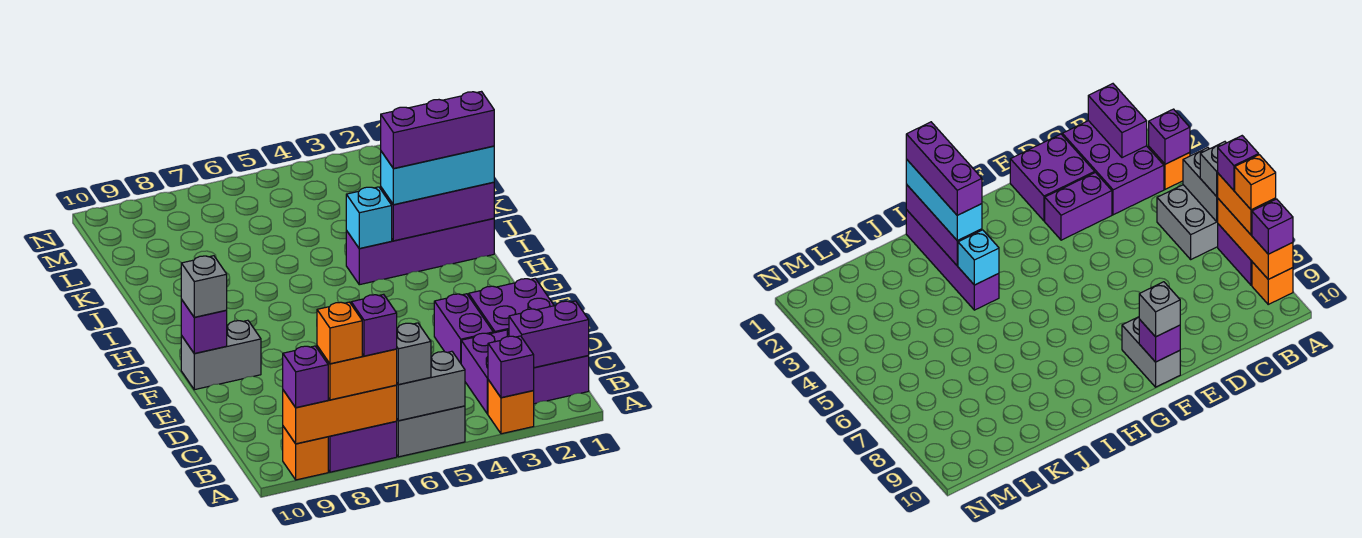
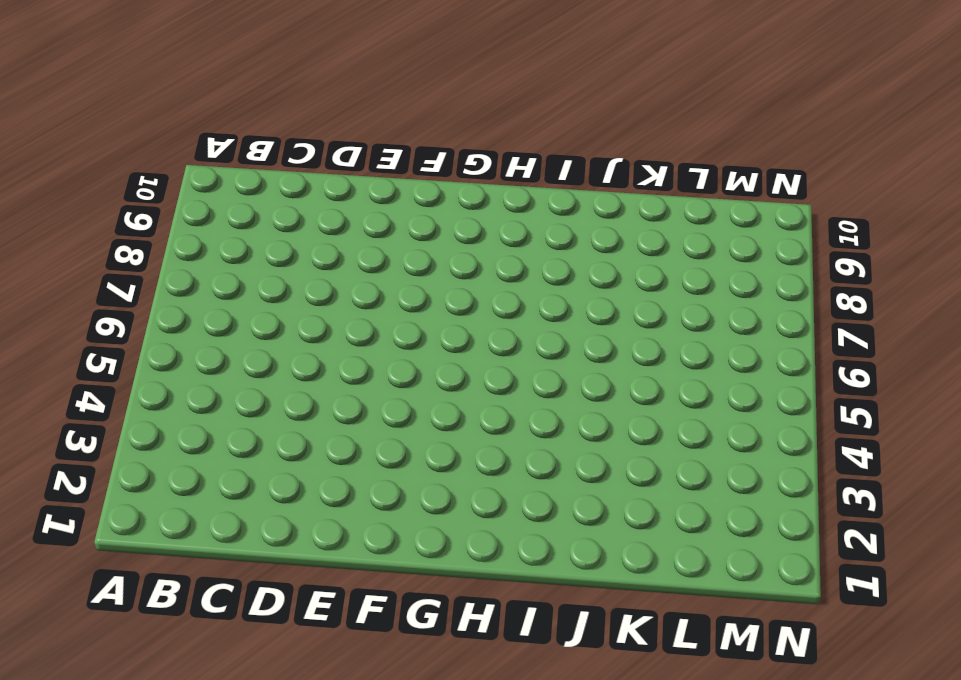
none -> orange brick A3 level 1
none -> grey brick A5:B6 level 1
none -> purple brick A7:A8 level 1

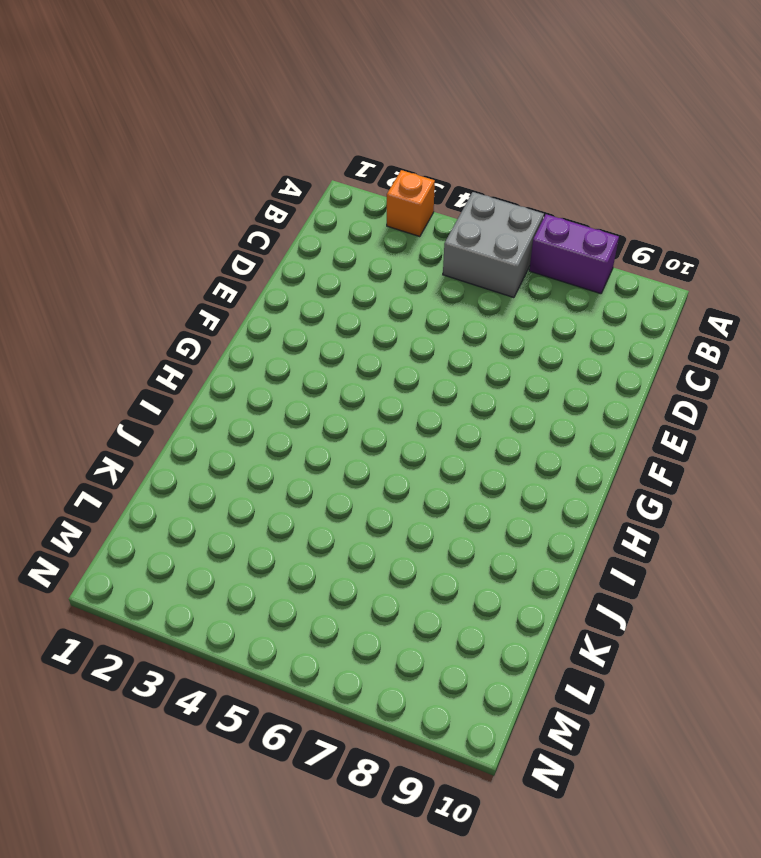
none -> orange brick A9 level 1
none -> purple brick B1:C3 level 1
none -> purple brick D1:E2 level 1

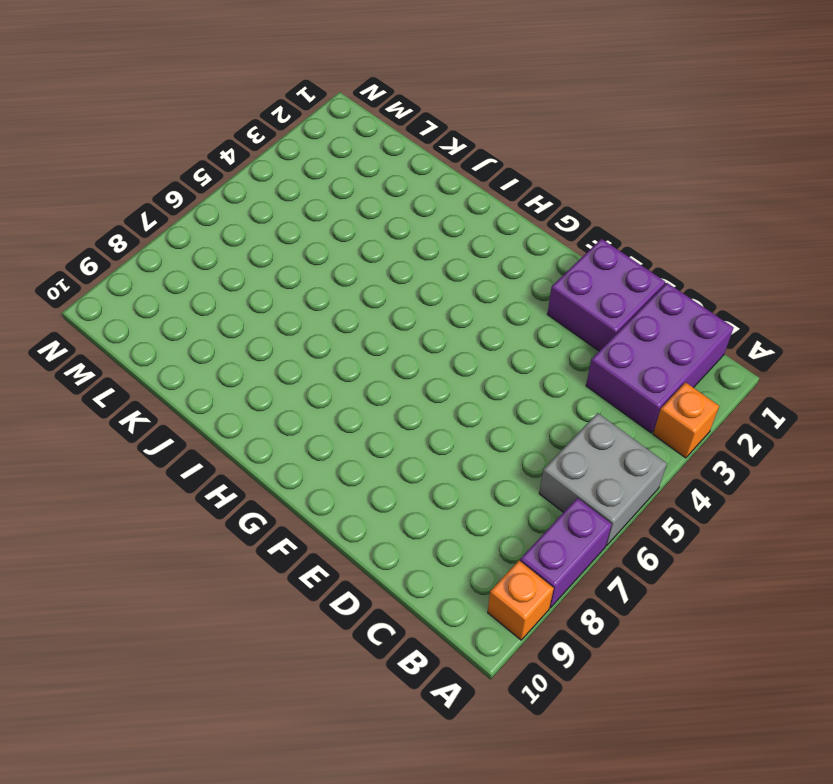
none -> purple brick D3:E3 level 1
none -> grey brick F9:F10 level 1
none -> purple brick I1:I4 level 1

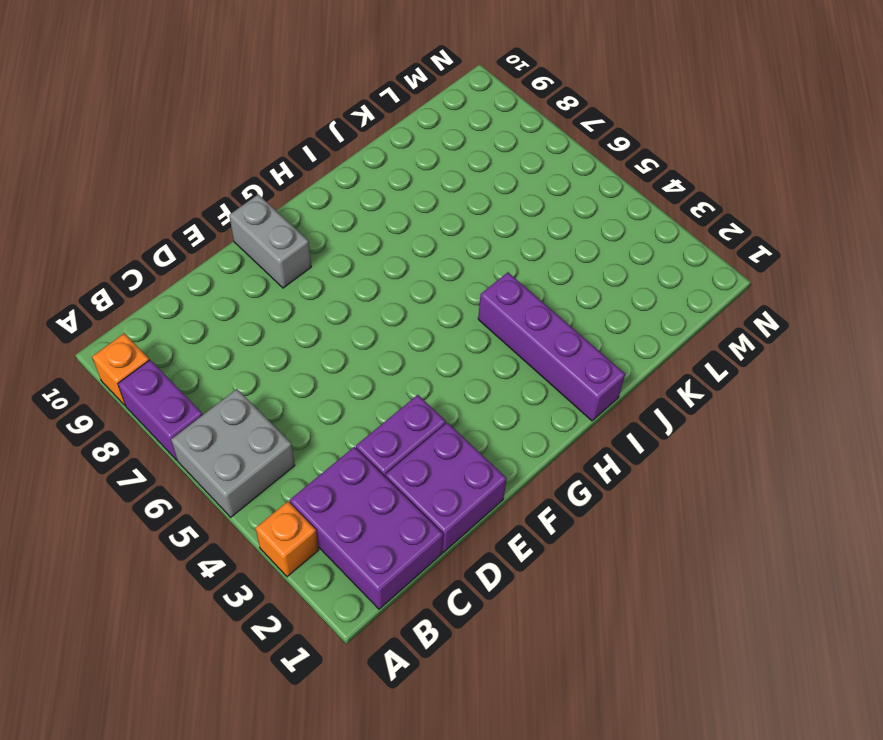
none -> purple brick A3 level 2
none -> grey brick A5:A6 level 2
none -> orange brick A7:A9 level 2

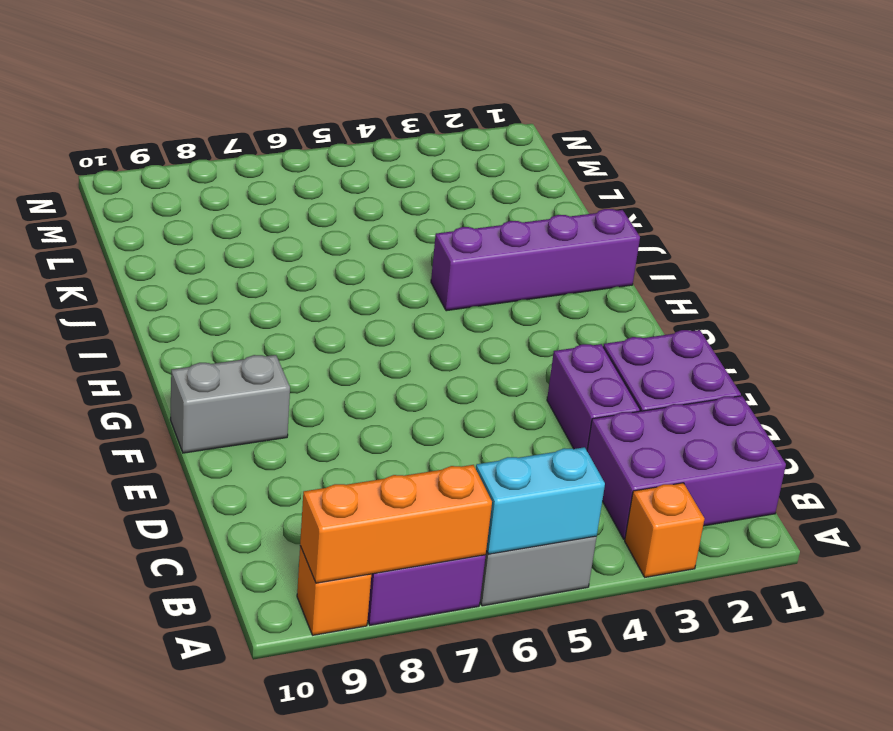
cyan brick A5:A6 level 2 -> grey brick A5:A6 level 2
none -> purple brick A3 level 2
none -> purple brick B1:B2 level 2
none -> purple brick F10 level 2

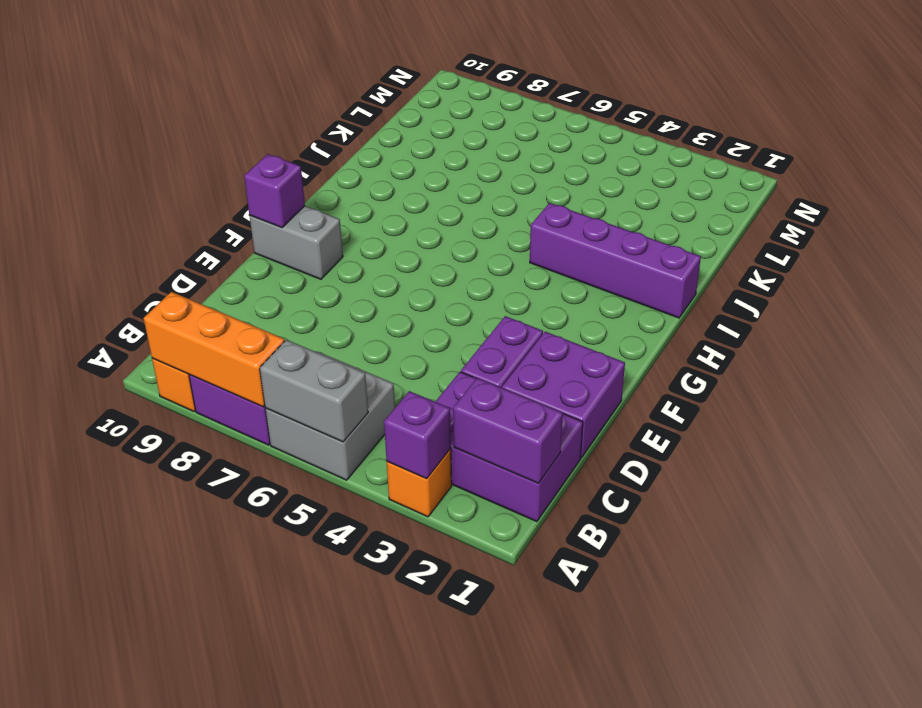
none -> purple brick I1:I3 level 2
none -> cyan brick I4 level 2
none -> grey brick A6 level 3

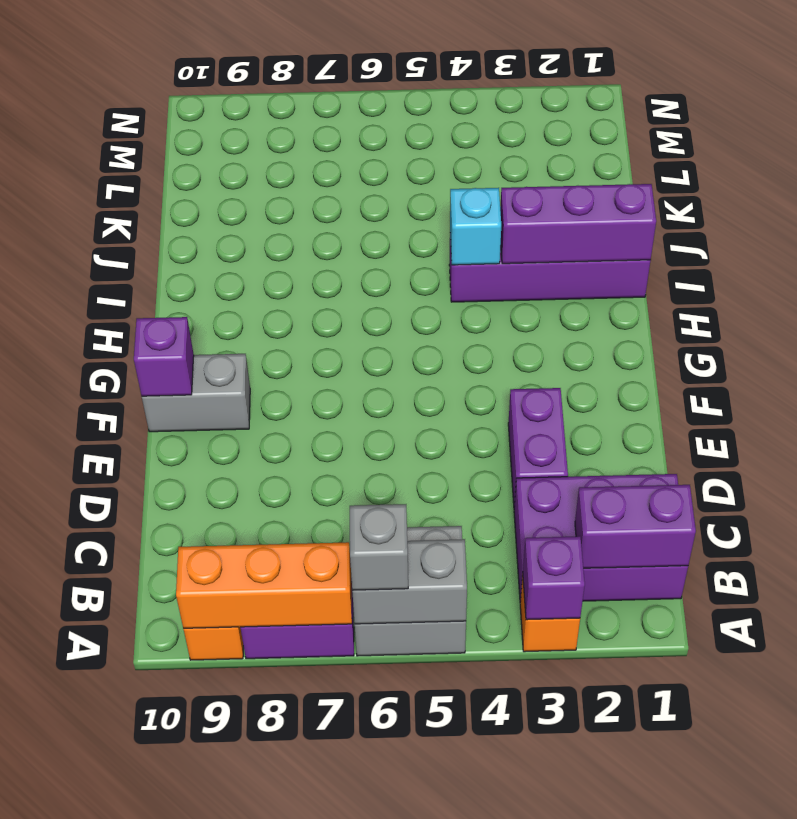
none -> purple brick D1:E2 level 1
none -> orange brick A7:A8 level 3
none -> purple brick A9 level 3

